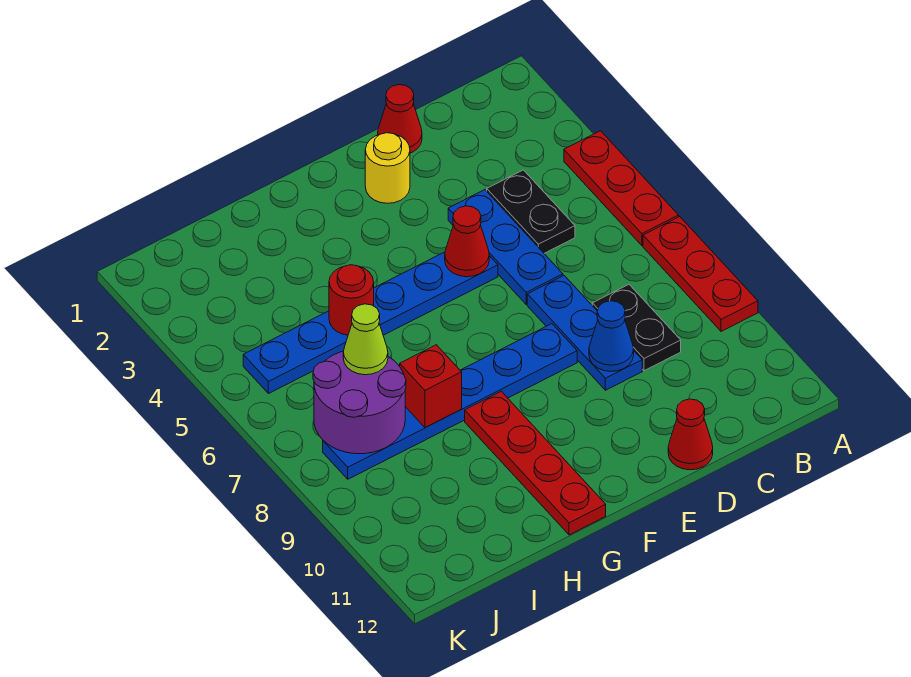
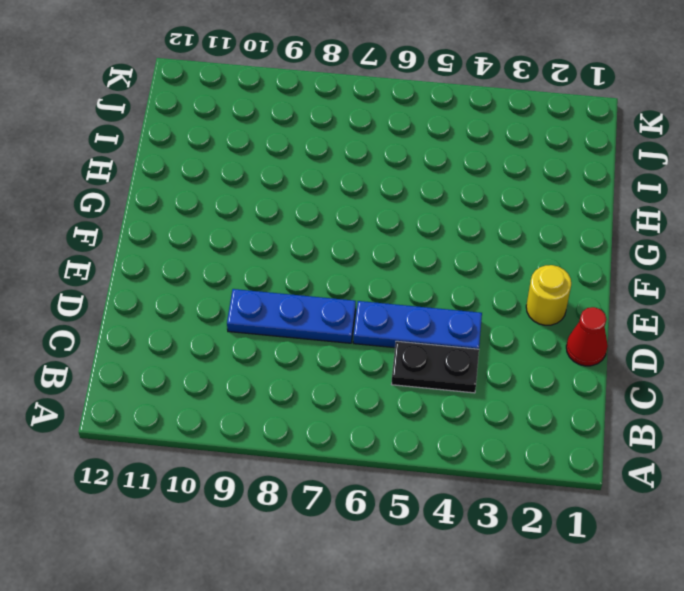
none -> red plate A4:A6 level 1
none -> red plate A7:A9 level 1
none -> black plate C8:C9 level 1

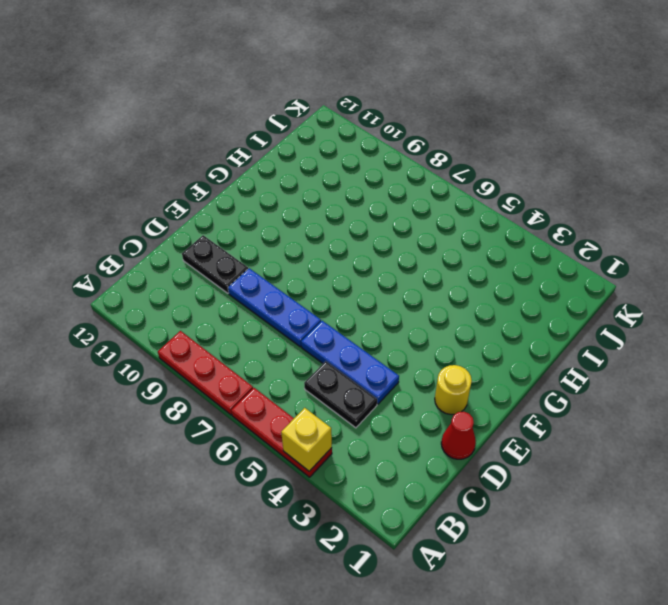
yellow brick A4 level 2 -> none
black plate D10:D11 level 1 -> black plate C8:C9 level 1
none -> red cone D12 level 1
none -> blue plate E5:J5 level 1
none -> blue plate E8:J8 level 1

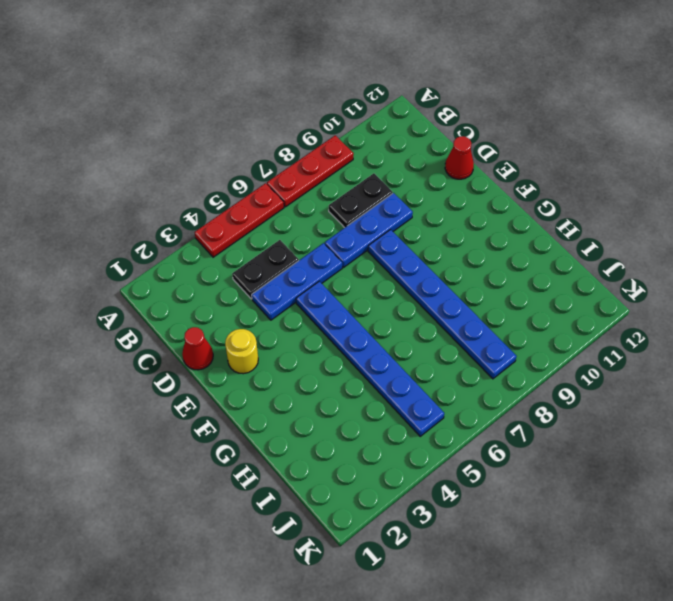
none -> red plate G9:G12 level 1
none -> blue cone D9 level 2
none -> red cone E5 level 2

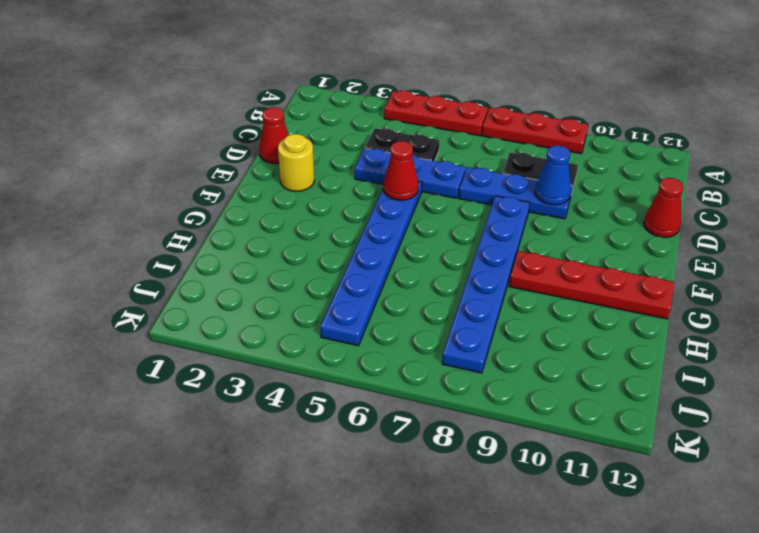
none -> red round brick H5 level 2
none -> red brick H8 level 2
none -> purple round brick I7:J8 level 2

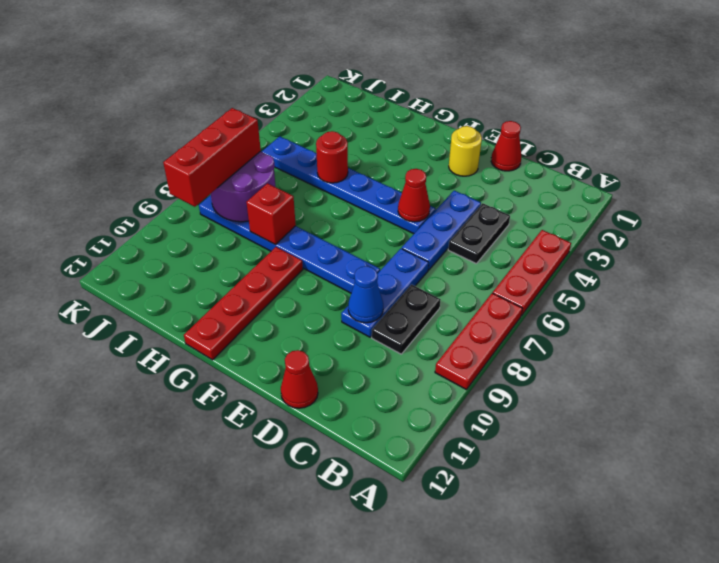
red brick J7:J9 level 3 -> none
none -> lime cone I7 level 3

